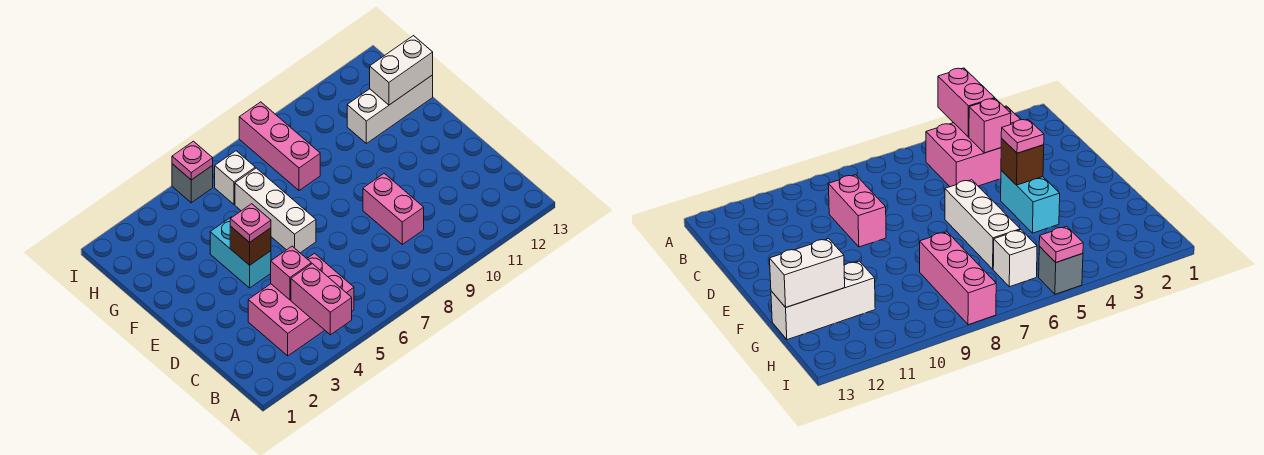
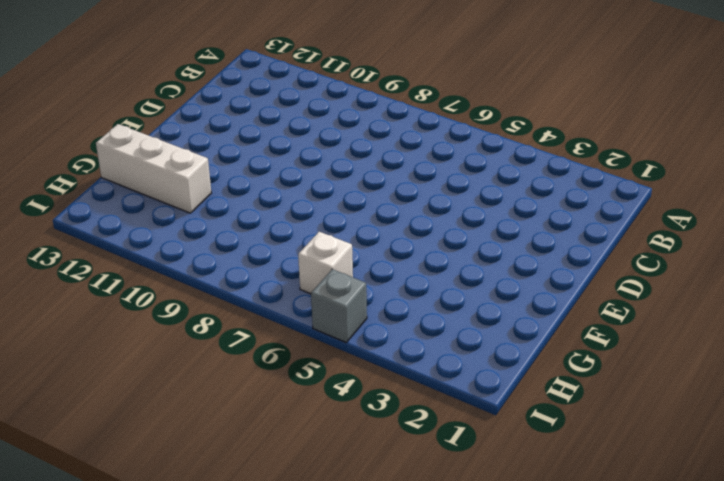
none -> pink brick B3:C5 level 1
none -> pink brick C9:D9 level 1
none -> cyan brick E4:F4 level 1

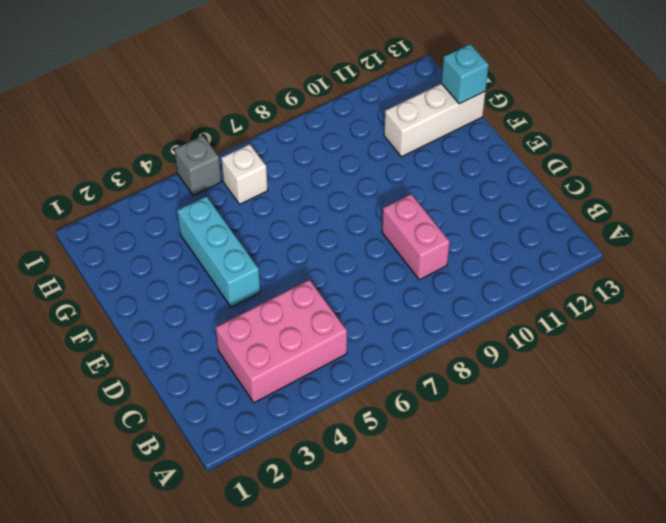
cyan brick E4:G4 level 1 -> cyan brick E4:F4 level 1
cyan brick G13 level 2 -> white brick G12:G13 level 2
none -> white brick E6:G6 level 1
none -> pink brick G8:I8 level 1
none -> pink brick A4:B4 level 2

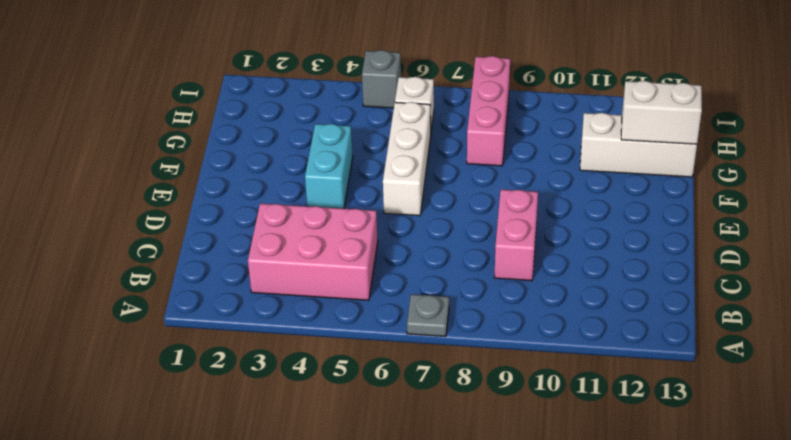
grey plate A7 level 1 -> none
none -> pink brick A4:B4 level 2
none -> pink brick C4 level 2
none -> brown brick E4 level 2

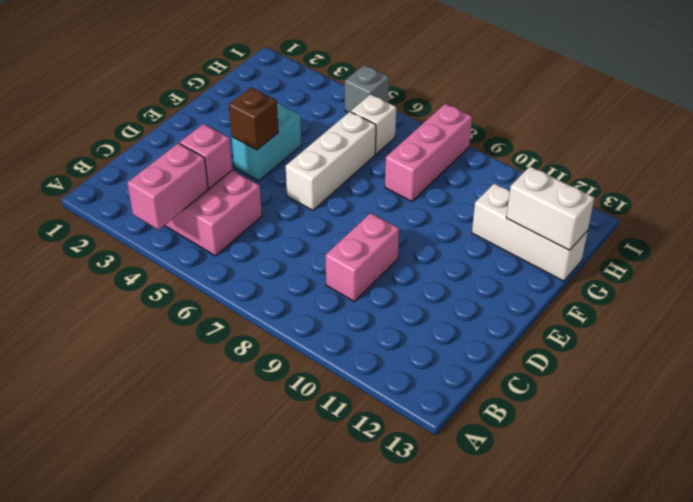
none -> pink plate I5 level 2
none -> pink plate E4 level 3

